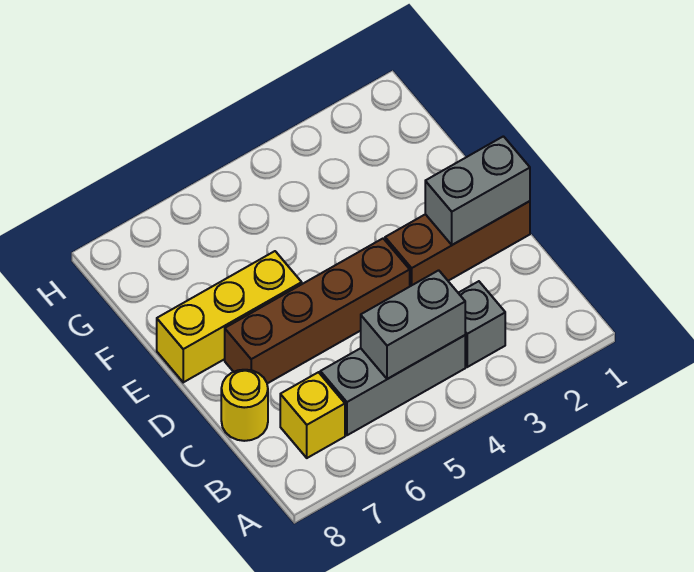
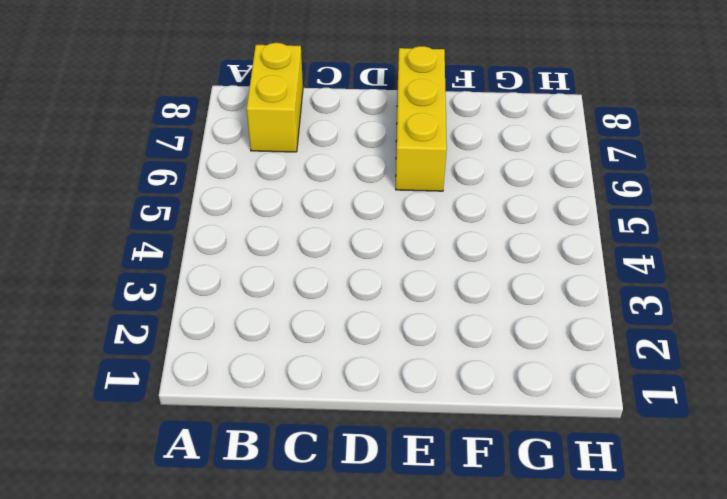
yellow brick B7:B8 level 1 -> yellow brick B7 level 1
none -> grey brick B3 level 1
none -> grey brick B4:B6 level 1

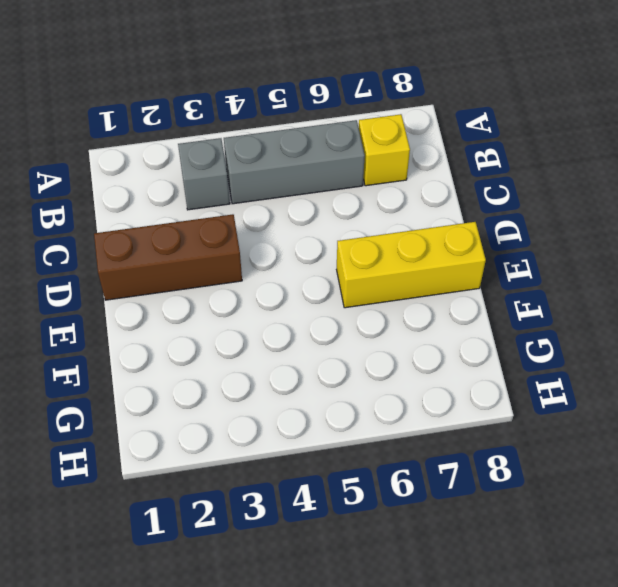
none -> yellow round brick C8 level 1
none -> brown brick D4:D7 level 1

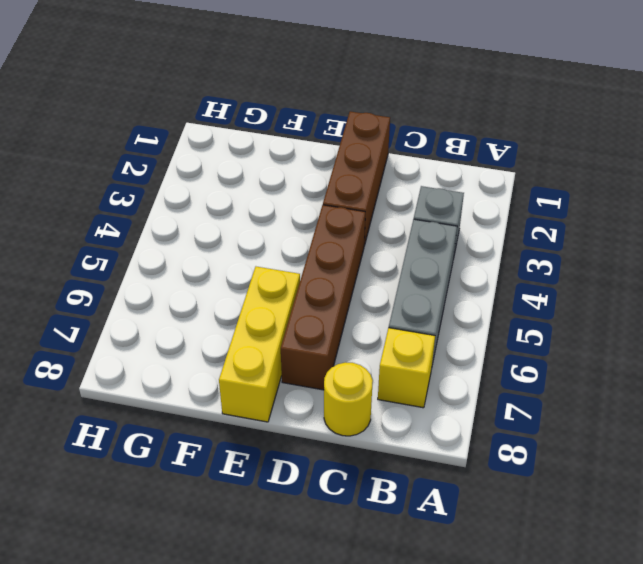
none -> grey brick B4:B5 level 2
none -> grey brick D1:D2 level 2

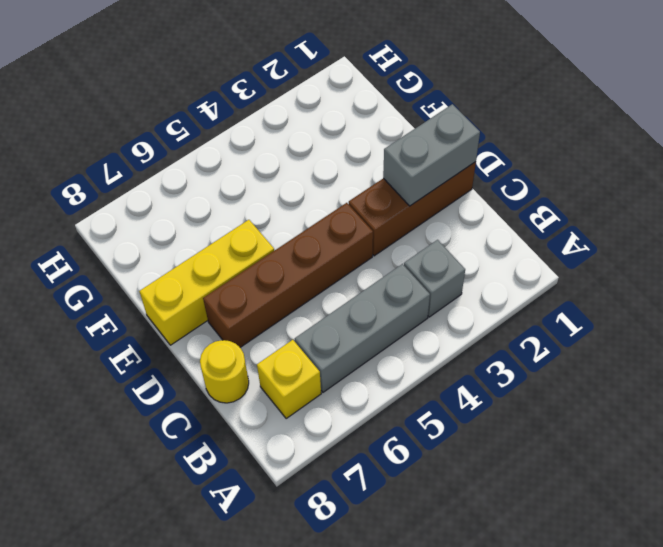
none -> grey brick B4:B5 level 2

